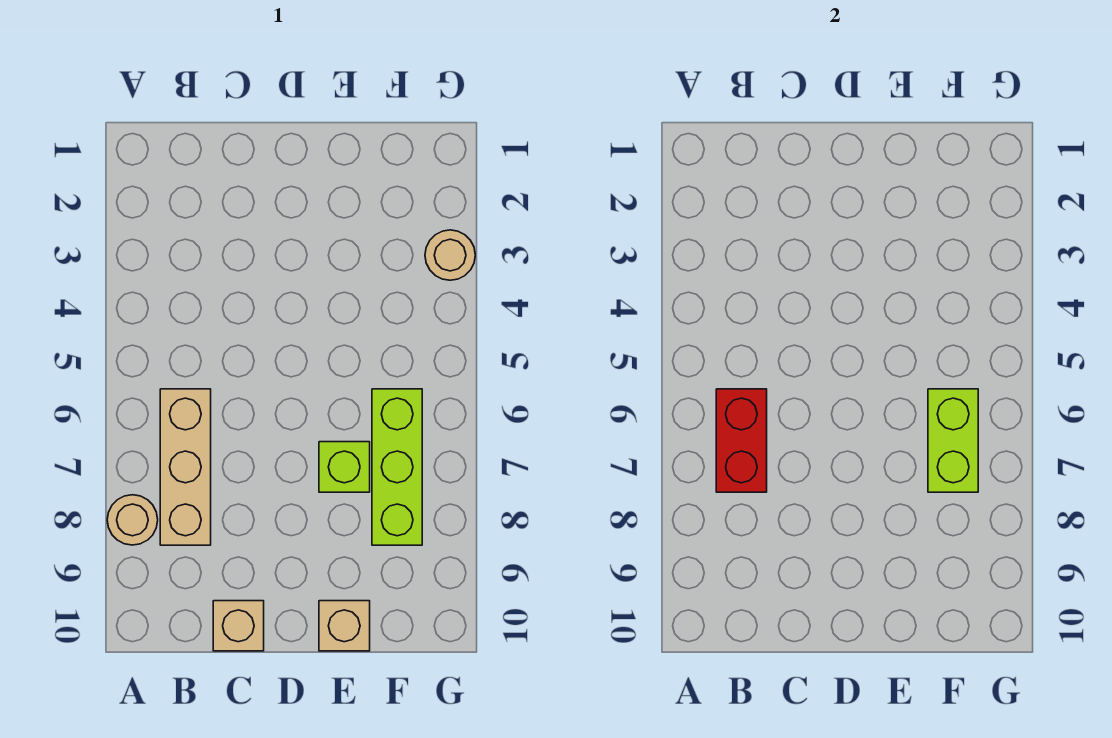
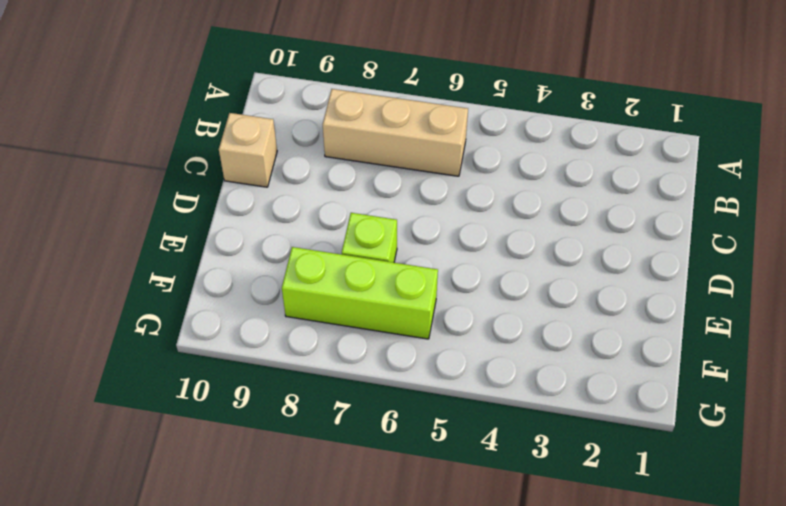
none -> tan round brick A8 level 1
none -> tan brick E10 level 1

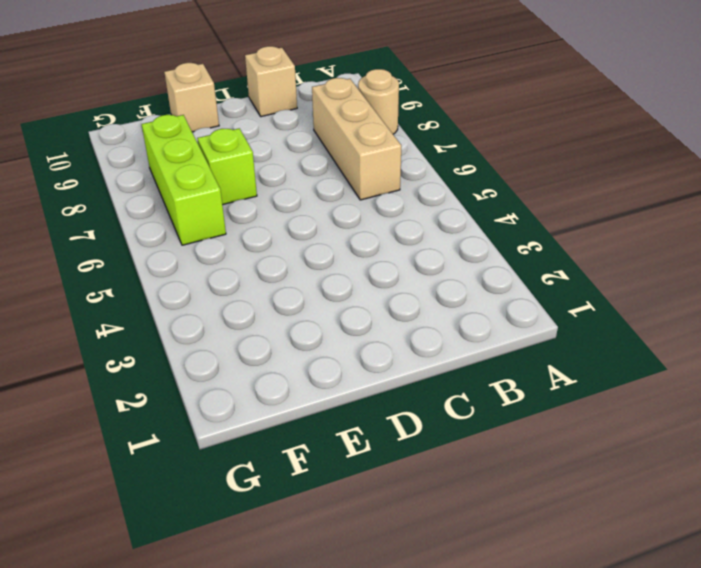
none -> tan round brick G3 level 1
none -> red brick B6:B7 level 2

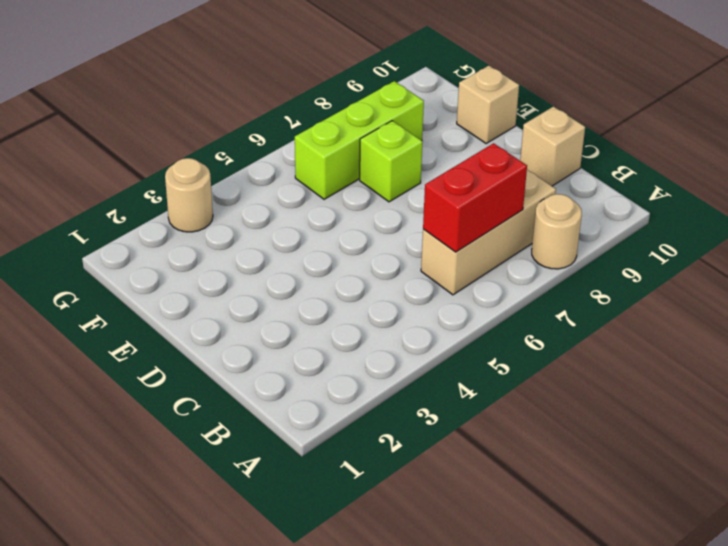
none -> lime brick F6:F7 level 2

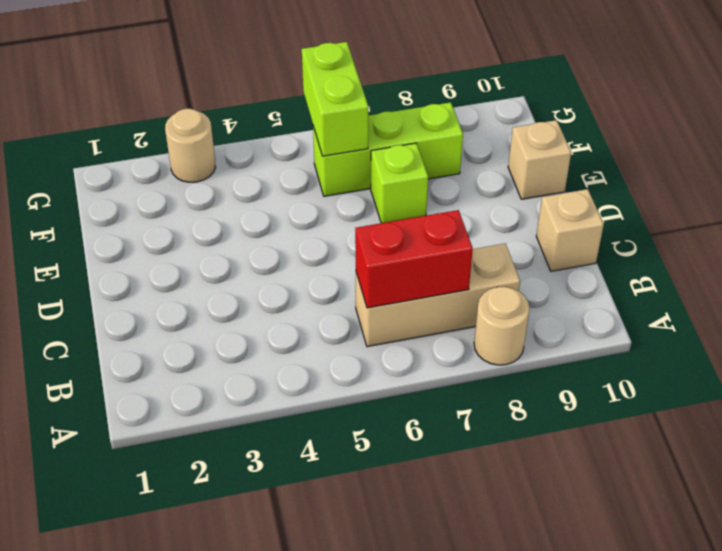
lime brick F6:G6 level 2 -> lime brick F6:F7 level 2

